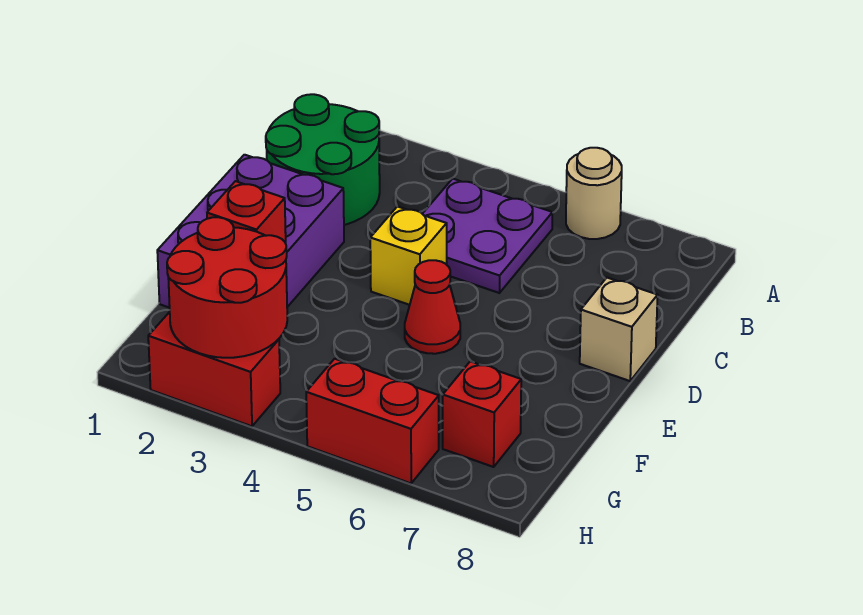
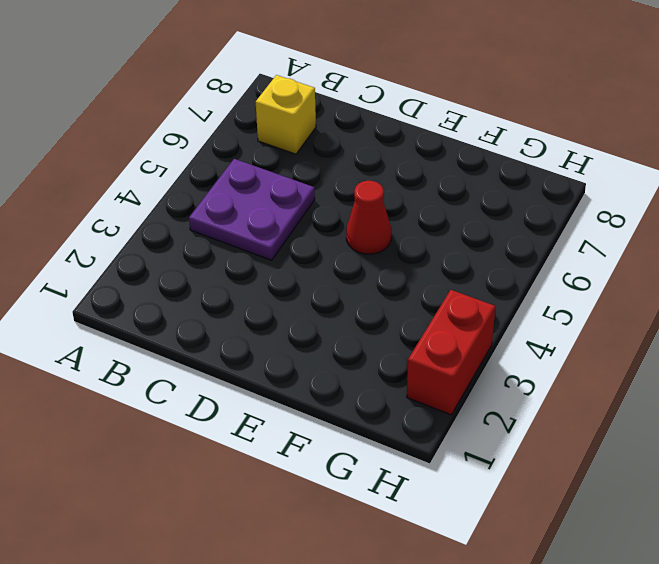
yellow brick B7 level 1 -> yellow brick D4 level 1
none -> tan round brick A6 level 1
none -> green round brick B1:C2 level 1
none -> purple brick D1:F2 level 1

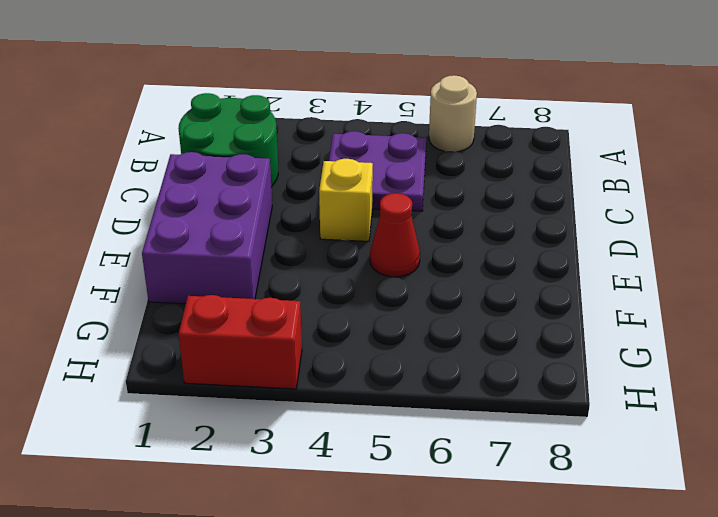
none -> tan brick D8 level 1
none -> red brick G7 level 1
none -> red brick H5:H6 level 1

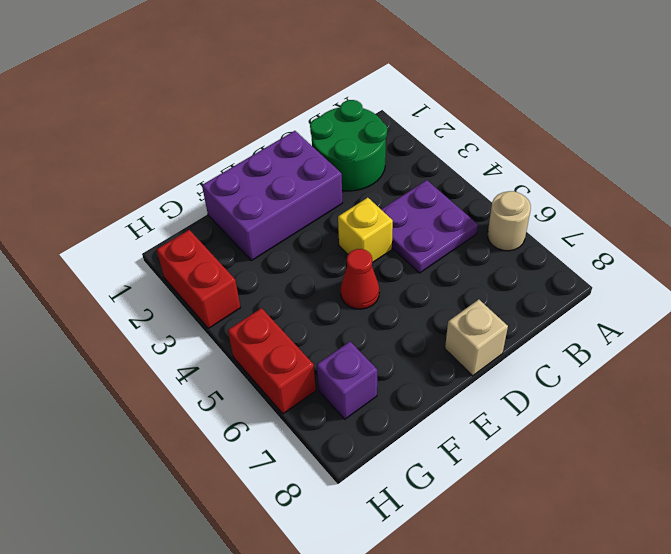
purple brick G7 level 1 -> red brick G7 level 1
none -> red brick F2 level 2
none -> red round brick G2:H3 level 2

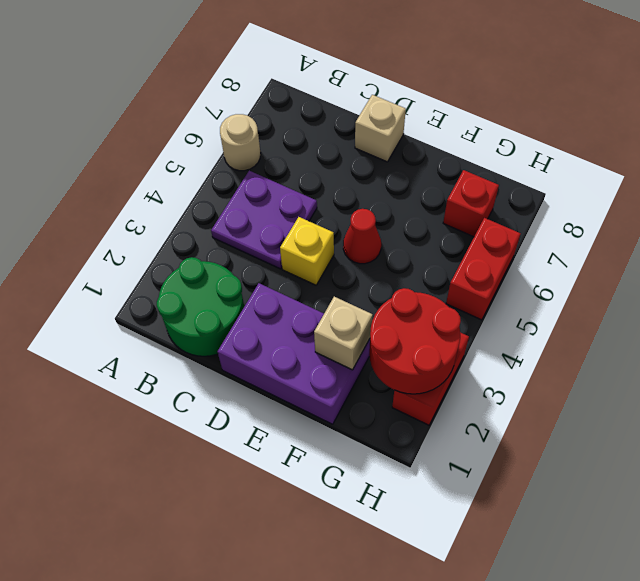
tan brick F2 level 2 -> red brick F2 level 2

